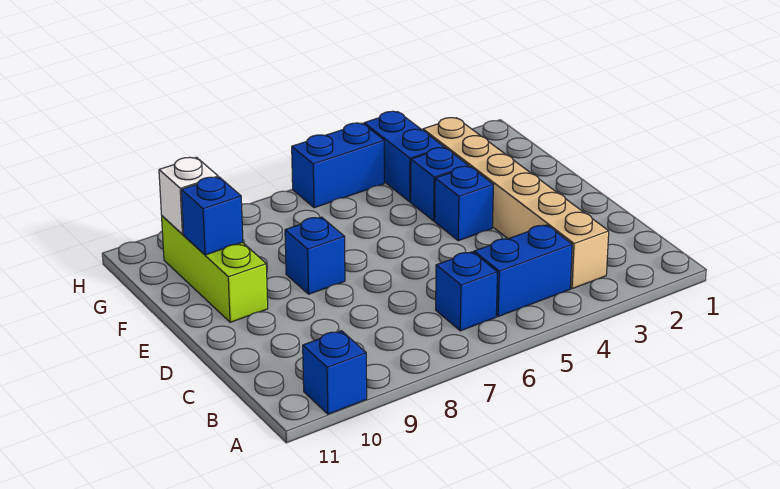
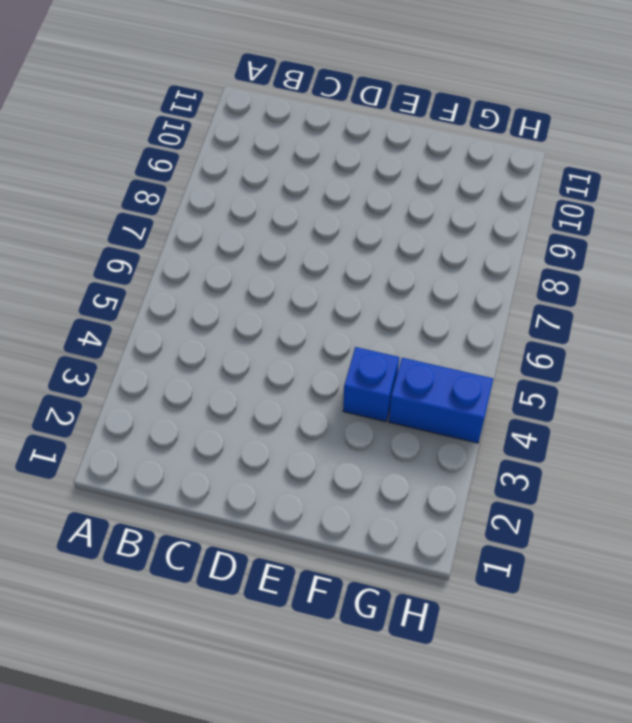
none -> blue brick A10 level 1
none -> tan brick B3:G3 level 1
none -> blue brick B4:B5 level 1

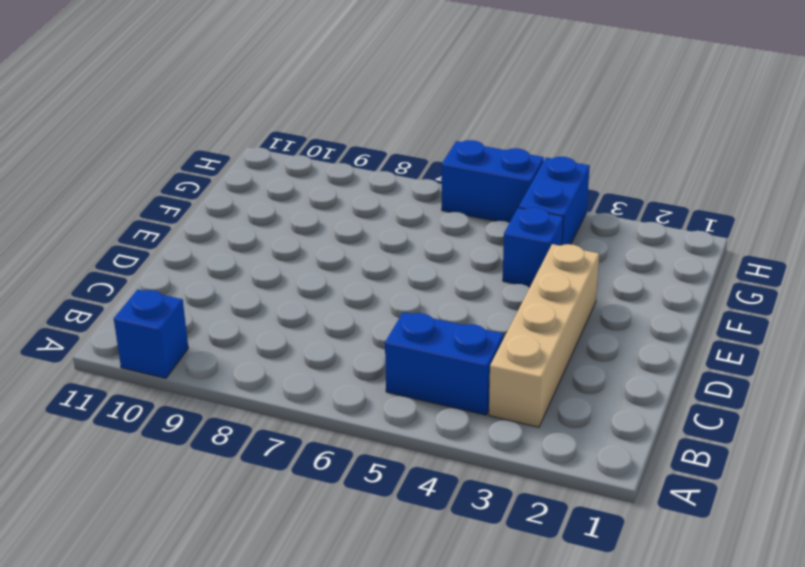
tan brick B3:E3 level 1 -> tan brick B3:G3 level 1
none -> blue brick B6 level 1
none -> blue brick E4 level 1
none -> blue brick E8 level 1

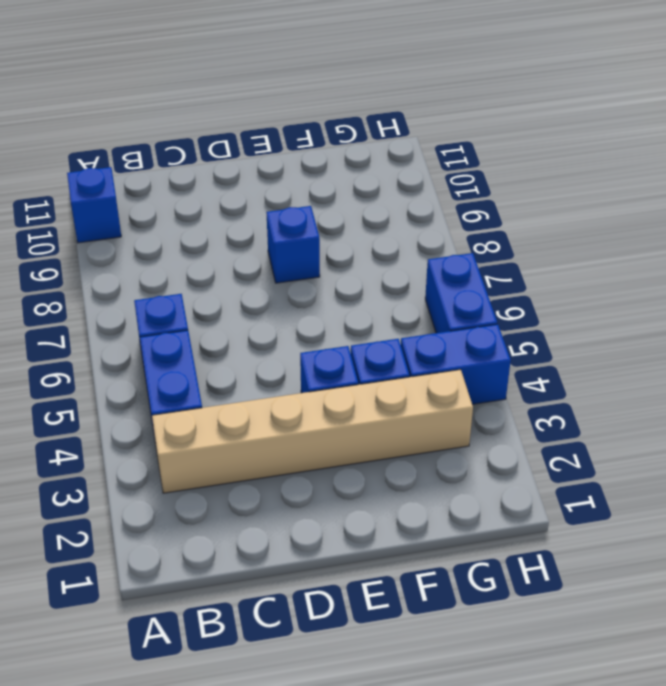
none -> lime brick E10:G10 level 1
none -> blue brick F10 level 2
none -> white brick G10 level 2

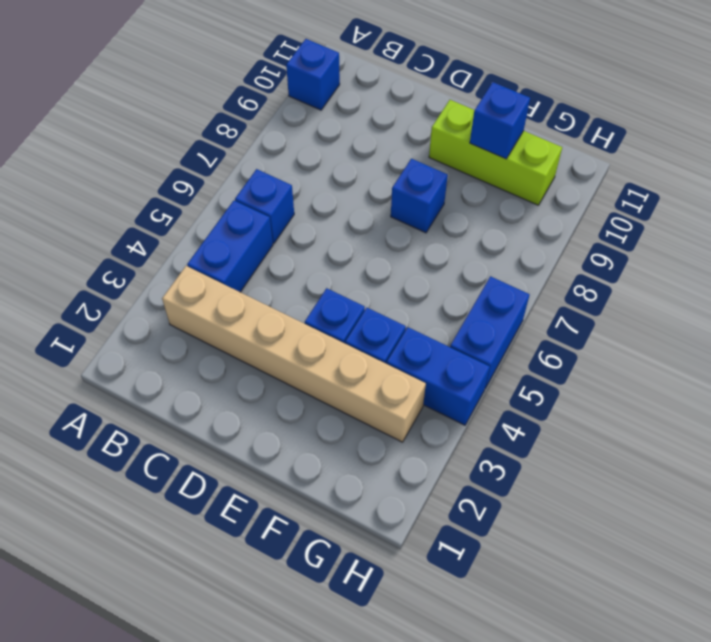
none -> white brick G10 level 2

